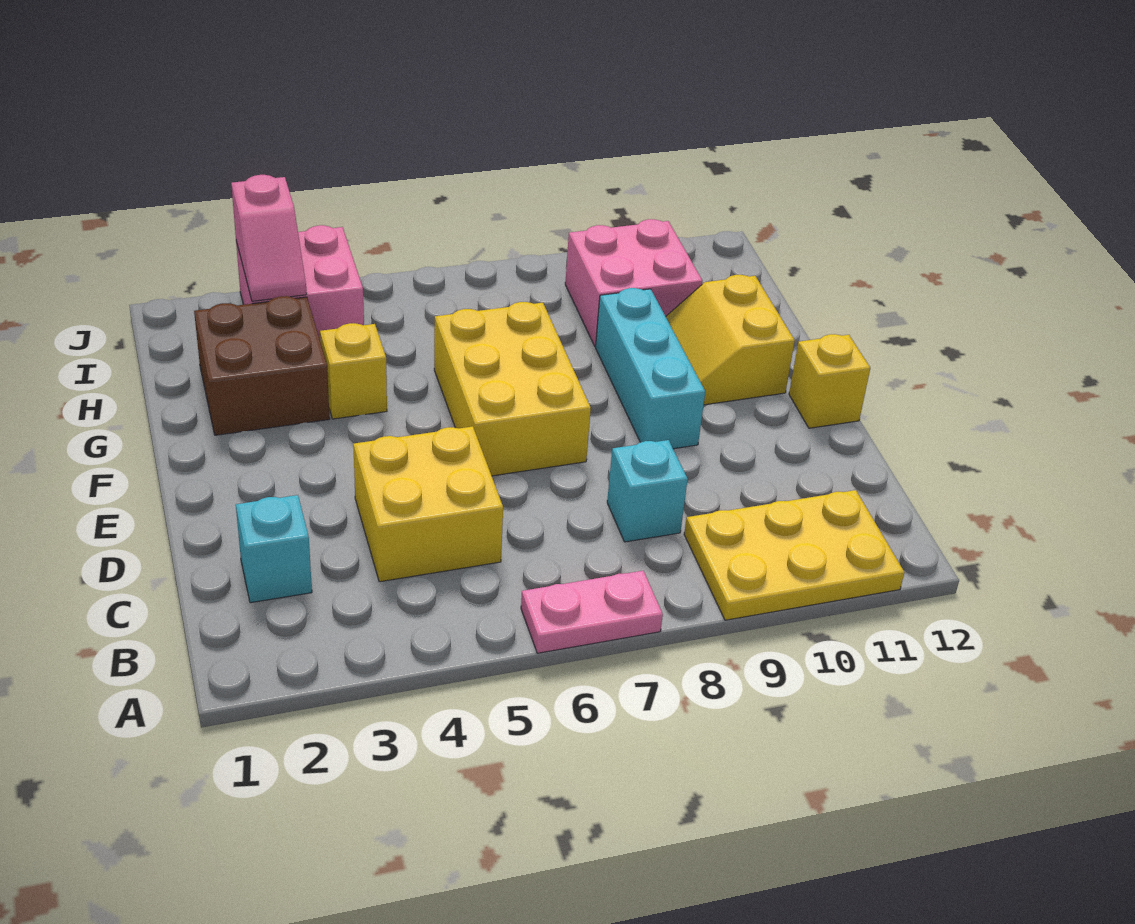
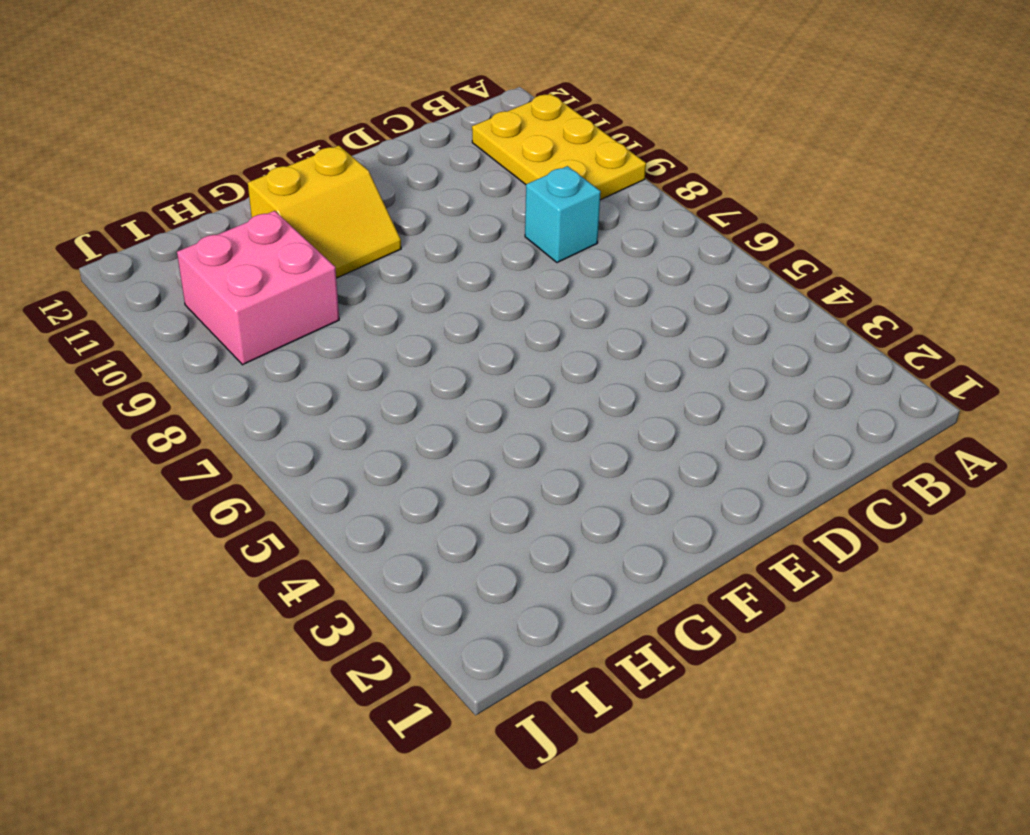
none -> pink plate A6:A7 level 1
none -> cyan brick C2 level 1
none -> yellow brick C4:D5 level 1

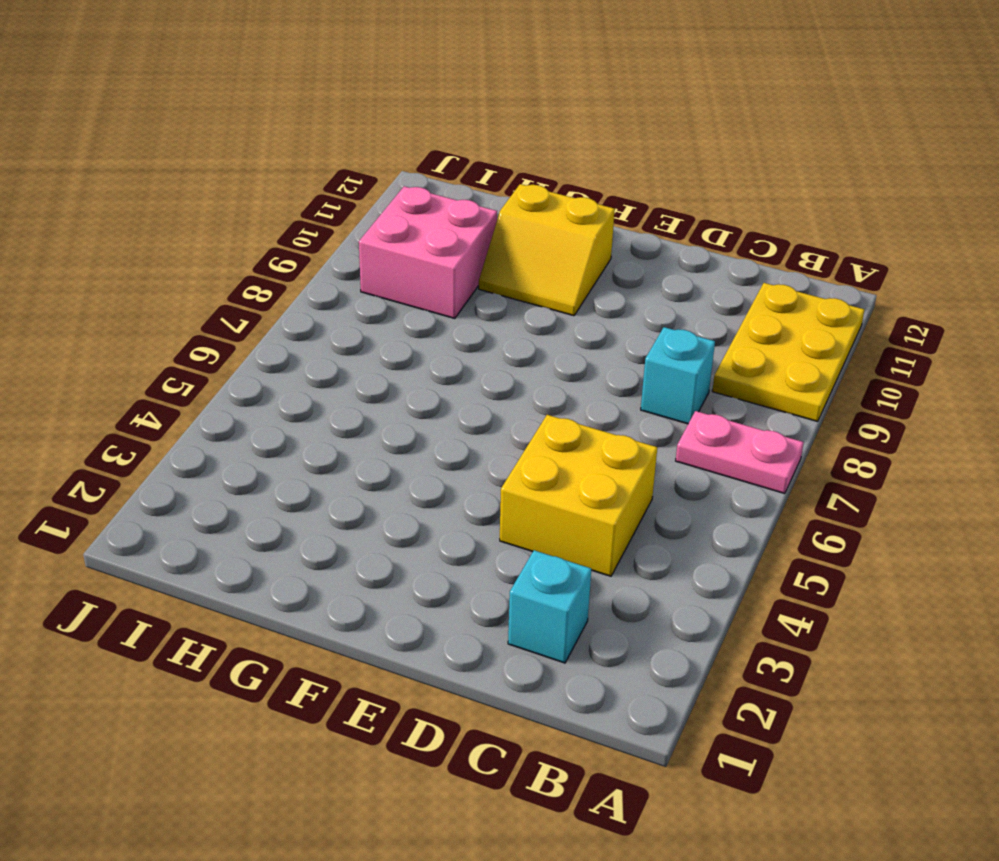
pink plate A7:B7 level 1 -> pink plate A6:A7 level 1
none -> yellow brick E6:G7 level 1
none -> cyan brick E9:G9 level 1
none -> yellow brick E12 level 1

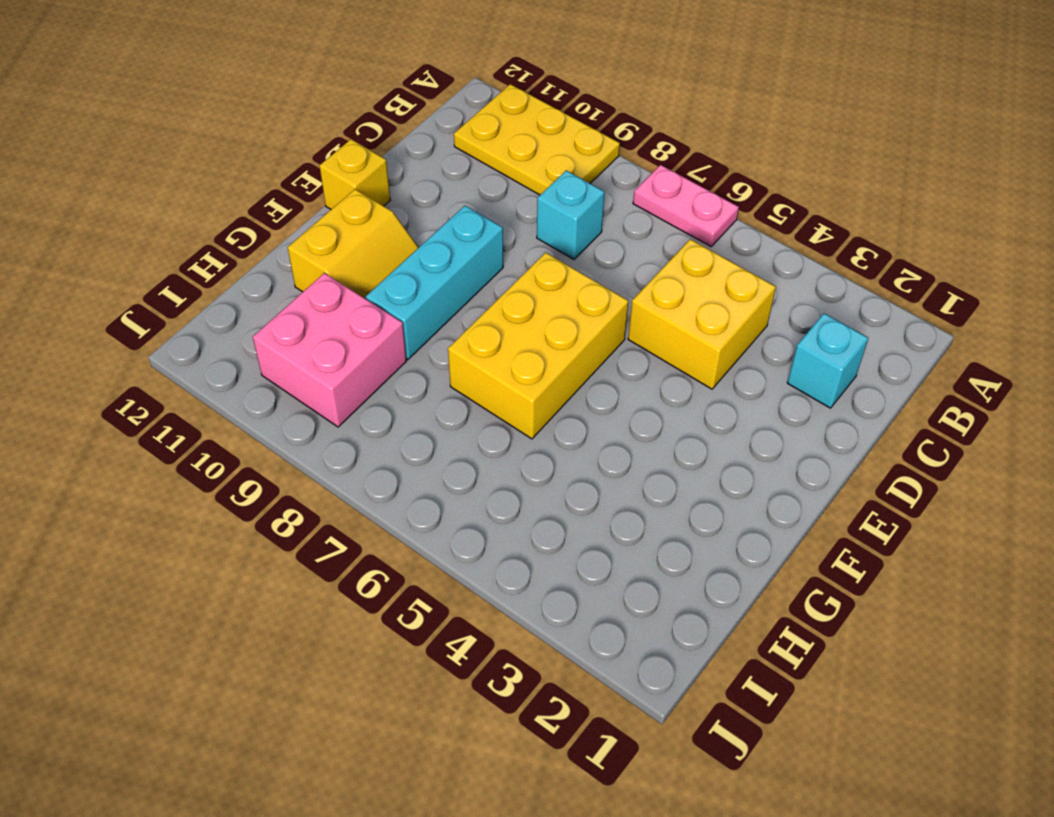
none -> brown brick G2:H3 level 1
none -> yellow brick G4 level 1
none -> pink brick I3:J4 level 1

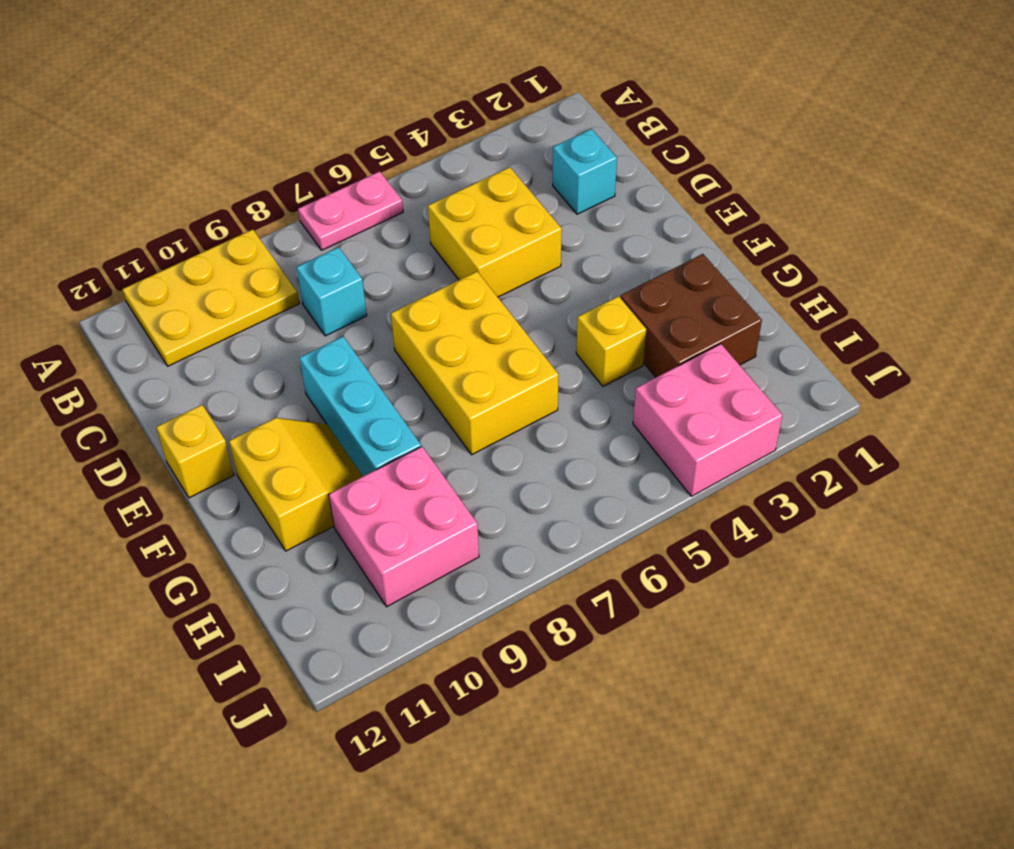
none -> pink slope I3:J3 level 2 top J

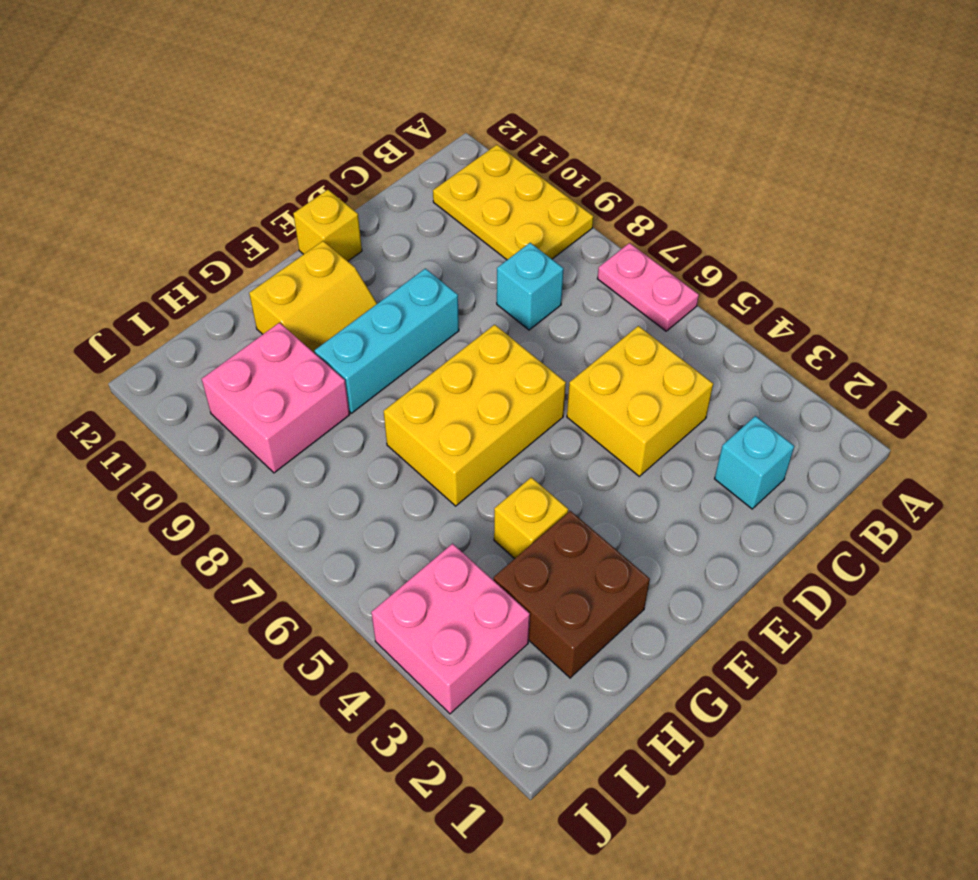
none -> pink slope I3:J3 level 2 top J

